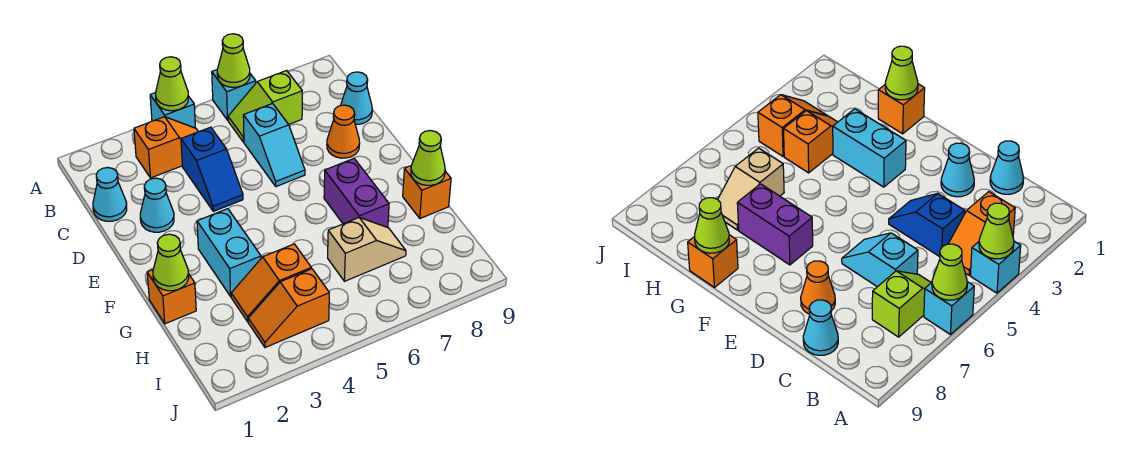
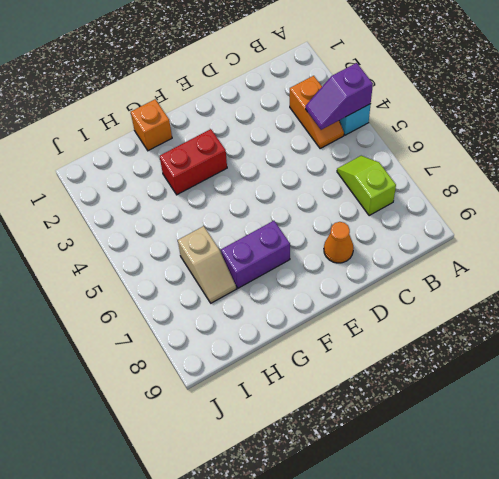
purple slope A4:B4 level 2 top A -> lime cone A4 level 2
red brick F3:G3 level 1 -> cyan brick F3:G3 level 1
none -> cyan brick A6 level 1
none -> cyan cone C1 level 1
none -> blue slope C4:D4 level 1 top C

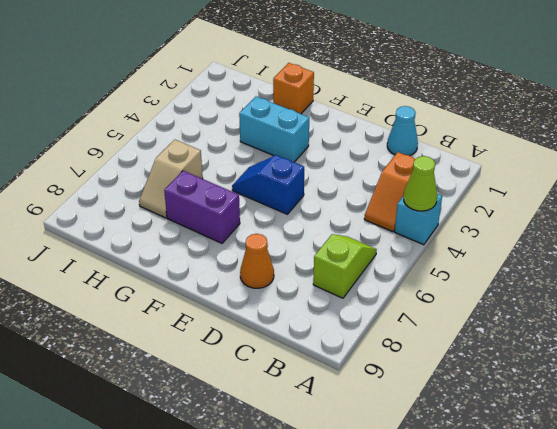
blue slope E5:F5 level 1 top E -> blue slope C4:D4 level 1 top C
none -> cyan brick A6 level 1
none -> cyan slope C6:D6 level 1 top C
none -> cyan cone C9 level 1

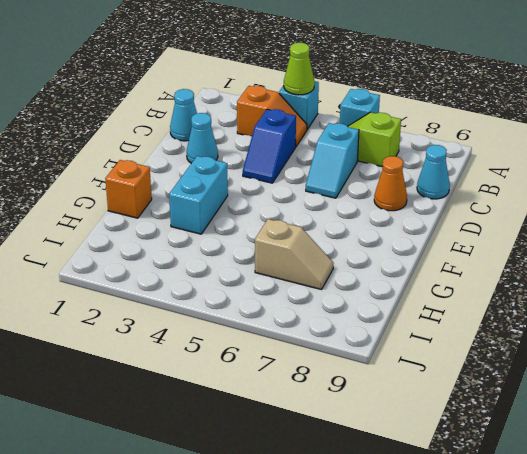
none -> purple brick F7:G7 level 1
none -> orange brick G9 level 1
none -> orange slope H3:H4 level 1 top 4

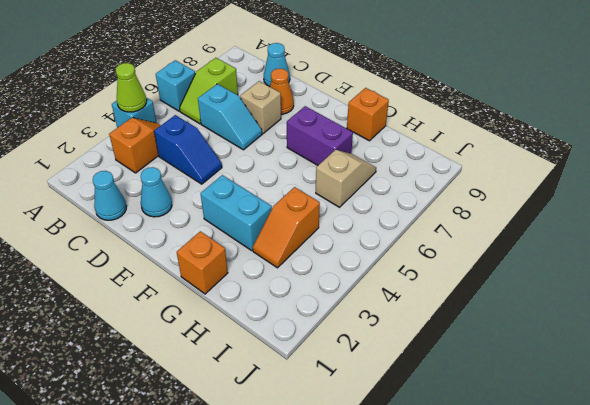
tan brick D7 level 1 -> none
none -> orange slope I3:I4 level 1 top 4
none -> lime cone A6 level 2
none -> lime cone G1 level 2

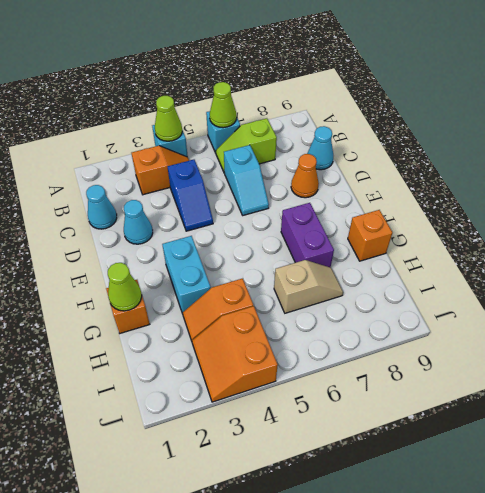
orange slope I3:J4 level 1 top 4 -> orange slope I3:I4 level 1 top 4
none -> lime cone G9 level 2

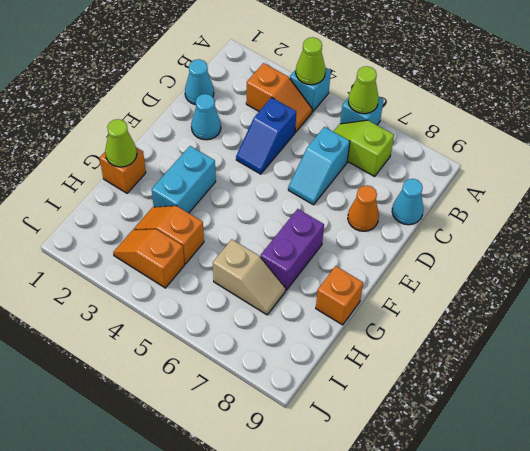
none -> lime cone G9 level 2

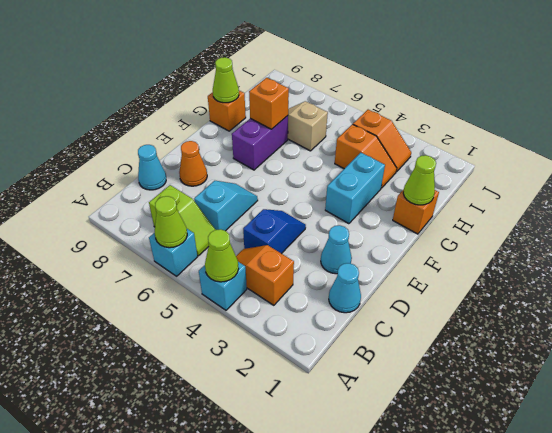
orange brick G7 level 2 -> none

